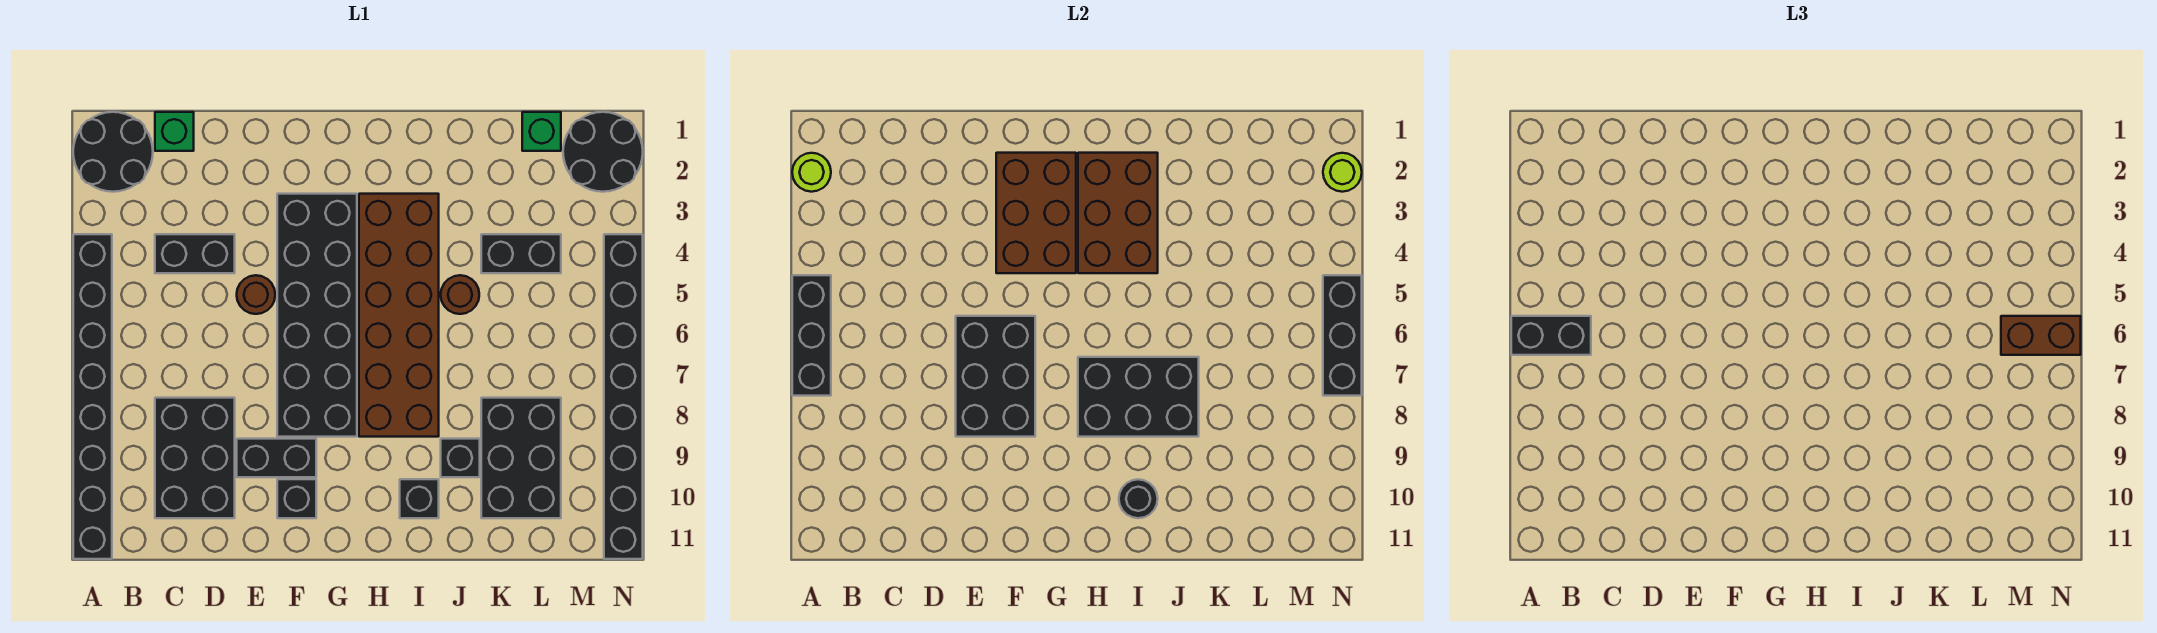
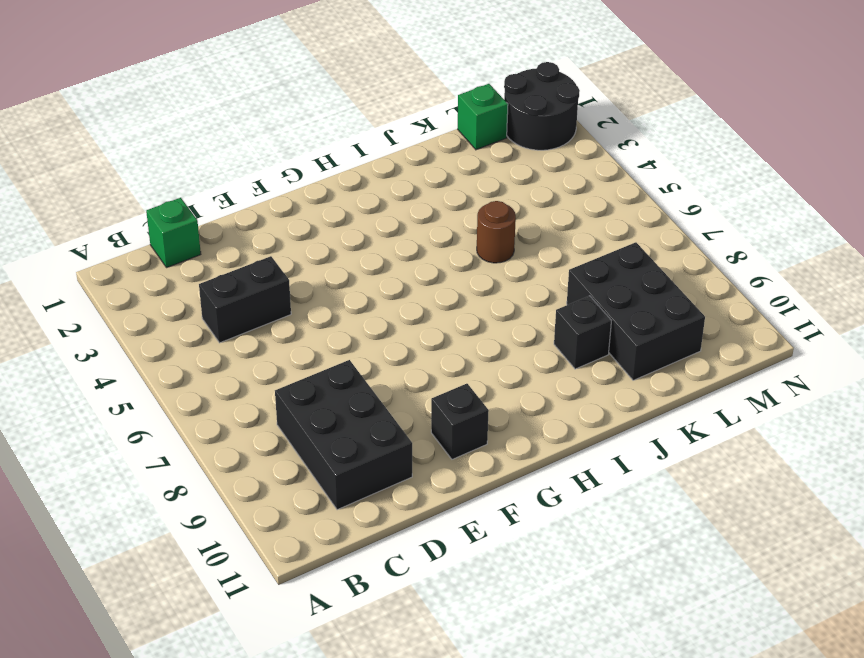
none -> black round brick A1:B2 level 1
none -> black brick A4:A11 level 1
none -> brown round brick E5 level 1

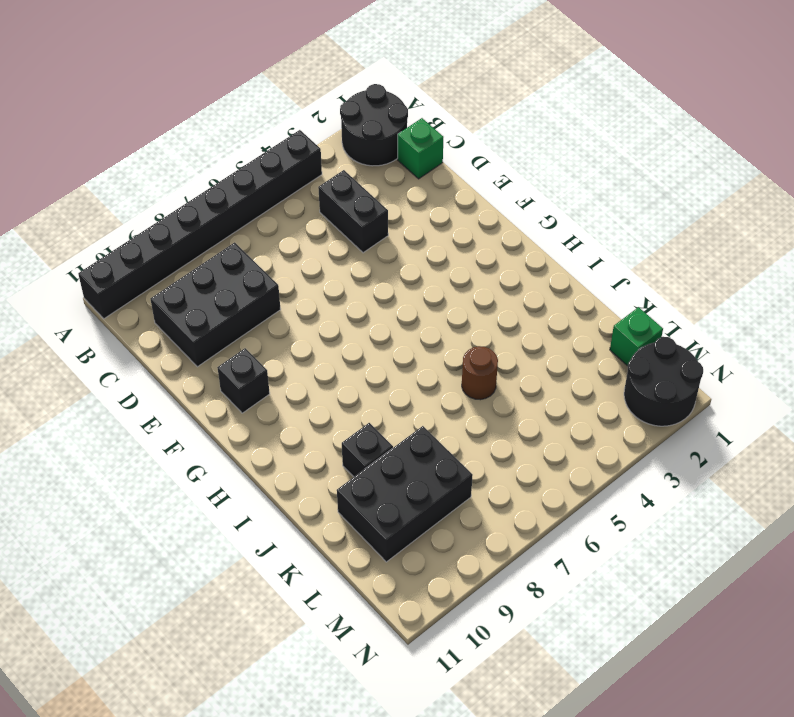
none -> brown round brick E5 level 1
none -> black brick E9:F9 level 1
none -> black brick F3:G8 level 1

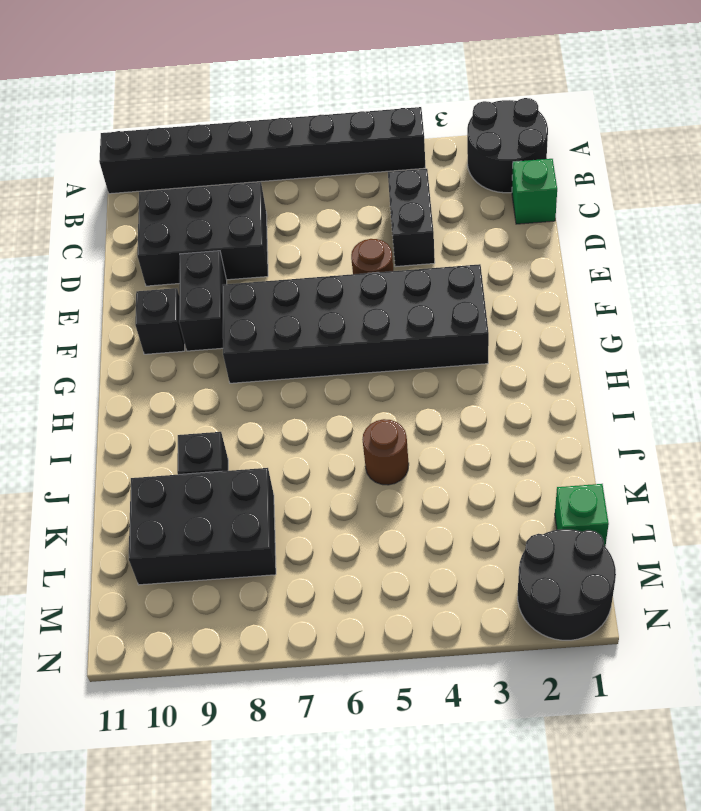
none -> brown brick H3:I8 level 1
none -> black brick I10 level 1
none -> black brick K4:L4 level 1

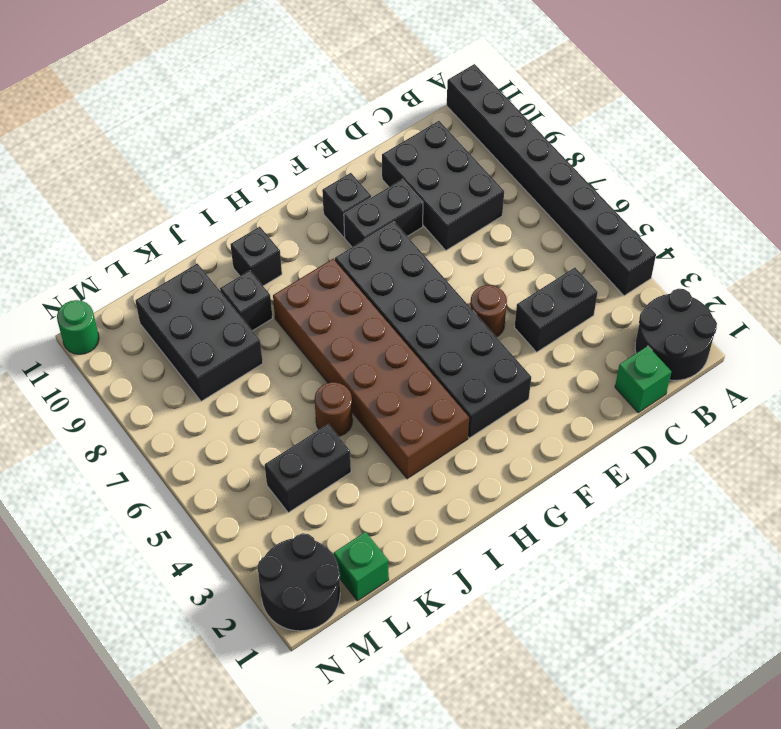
green round brick N11 level 1 -> black brick N4:N11 level 1
none -> lime round brick A2 level 2
none -> black brick A5:A7 level 2
none -> black brick E6:F8 level 2

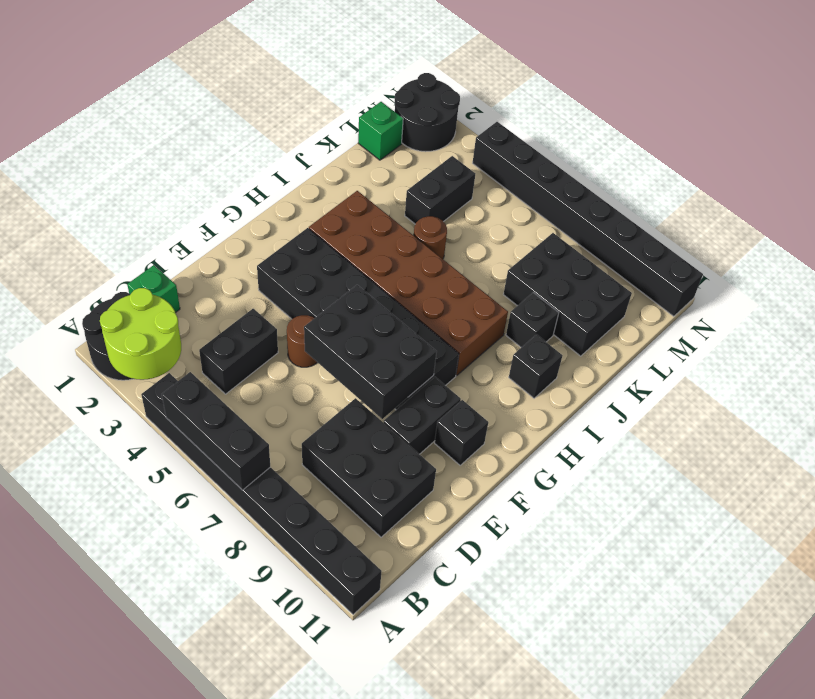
lime round brick A2:B3 level 2 -> lime round brick A2 level 2
none -> brown brick F2:G4 level 2
none -> brown brick H2:I4 level 2
none -> black brick H7:J8 level 2

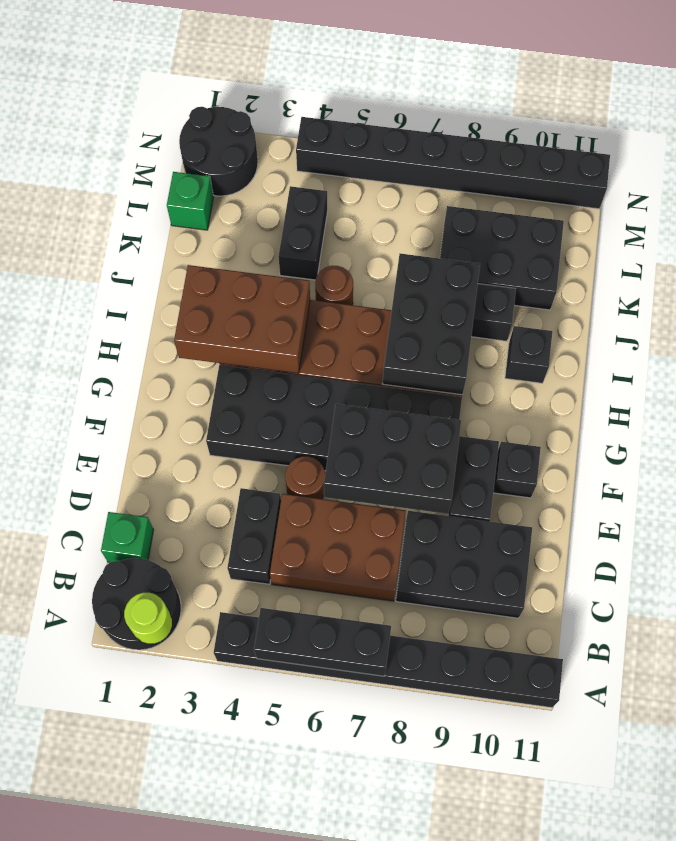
brown brick C5:D7 level 1 -> brown brick F2:G4 level 2
none -> black round brick I10 level 2
none -> lime round brick N2 level 2
none -> black brick N5:N7 level 2

